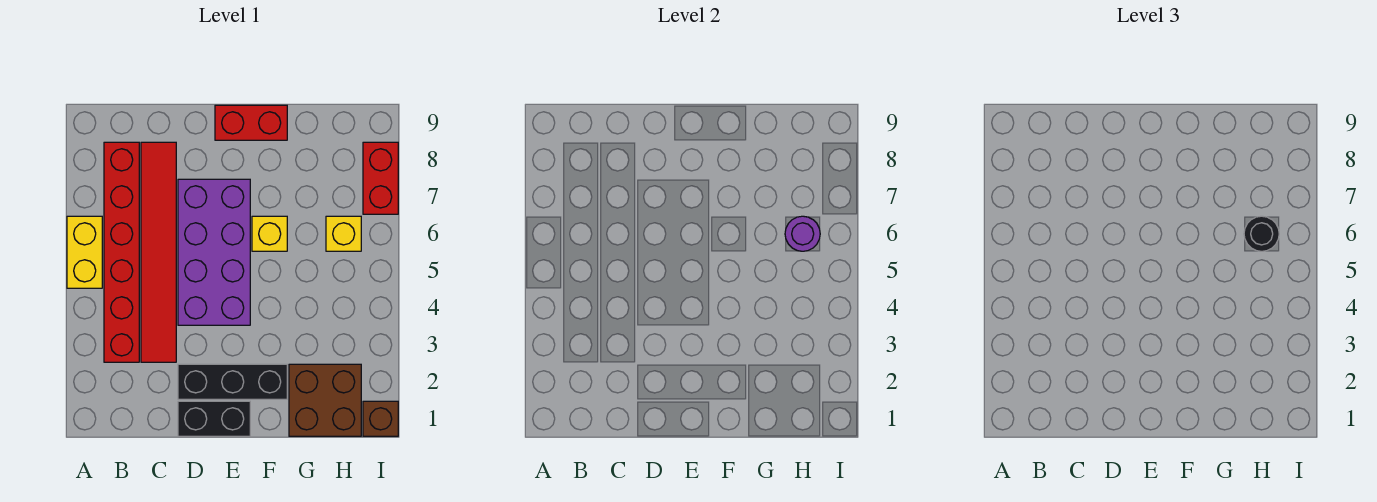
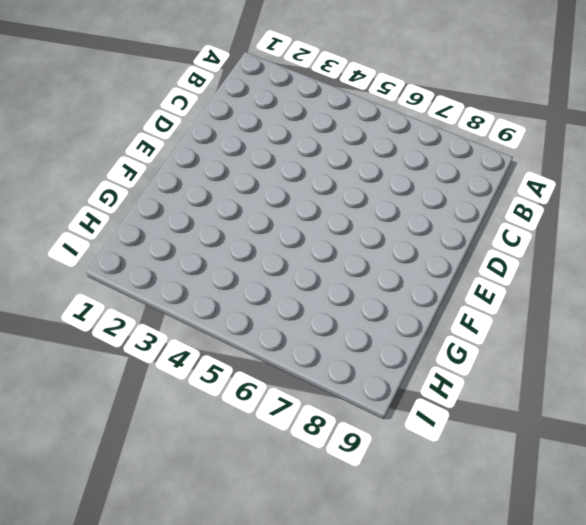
none -> yellow brick A5:A6 level 1
none -> red brick B3:B8 level 1
none -> red tile C3:C8 level 1

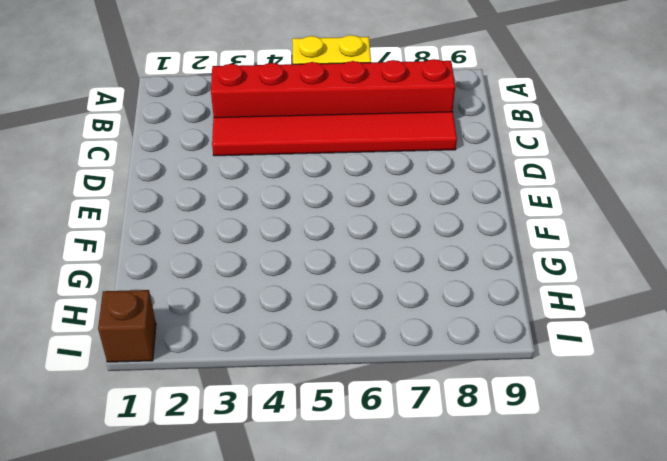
none -> black brick D1:E1 level 1
none -> black brick D2:F2 level 1
none -> purple brick D4:E7 level 1

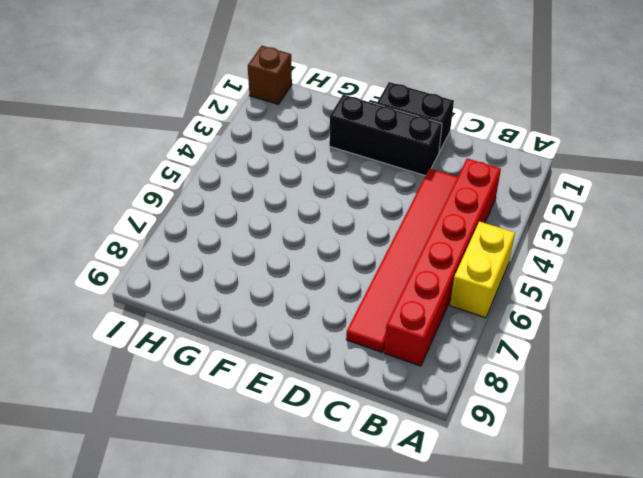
none -> purple brick D4:E7 level 1
none -> red brick E9:F9 level 1
none -> yellow brick F6 level 1

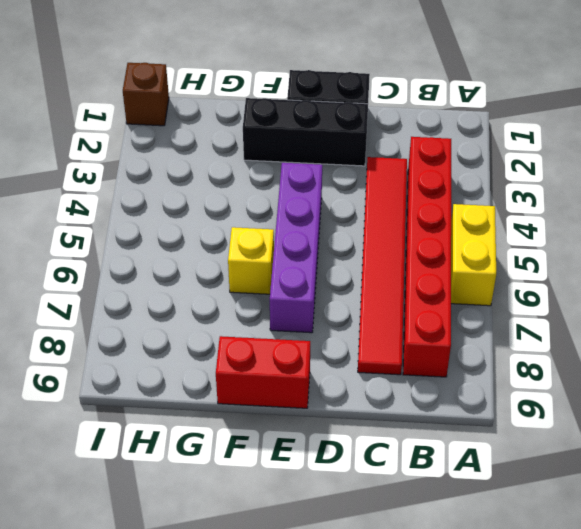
purple brick E4:E7 level 1 -> purple brick D4:E7 level 1
none -> brown brick G1:H2 level 1
none -> yellow brick H6 level 1
none -> red brick I7:I8 level 1

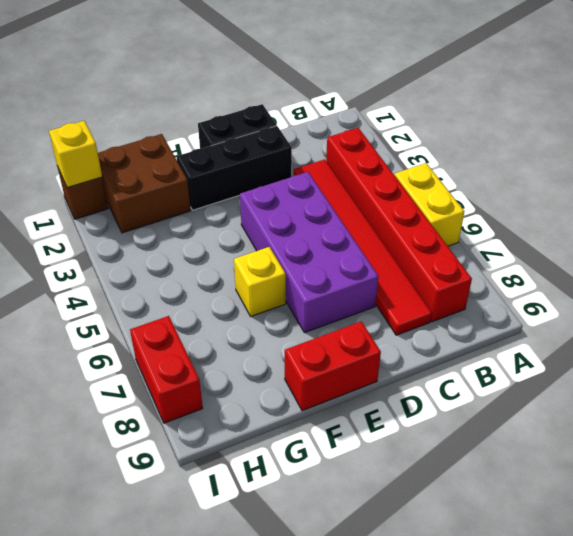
yellow brick I1 level 2 -> yellow brick H6 level 1
none -> purple round brick H6 level 2
none -> black round brick H6 level 3

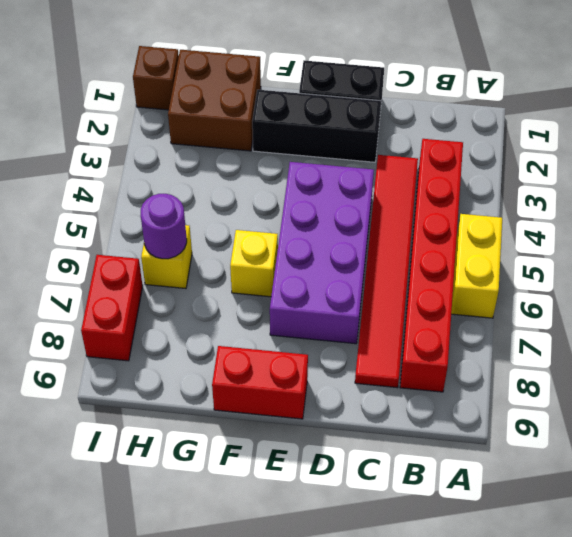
none -> black round brick H6 level 3

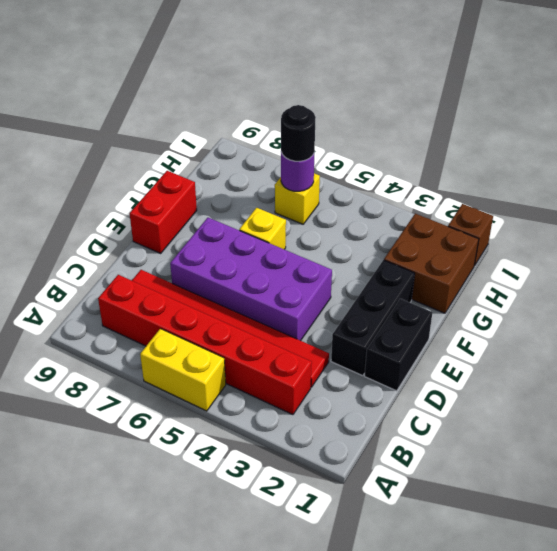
none -> red brick I7:I8 level 1

